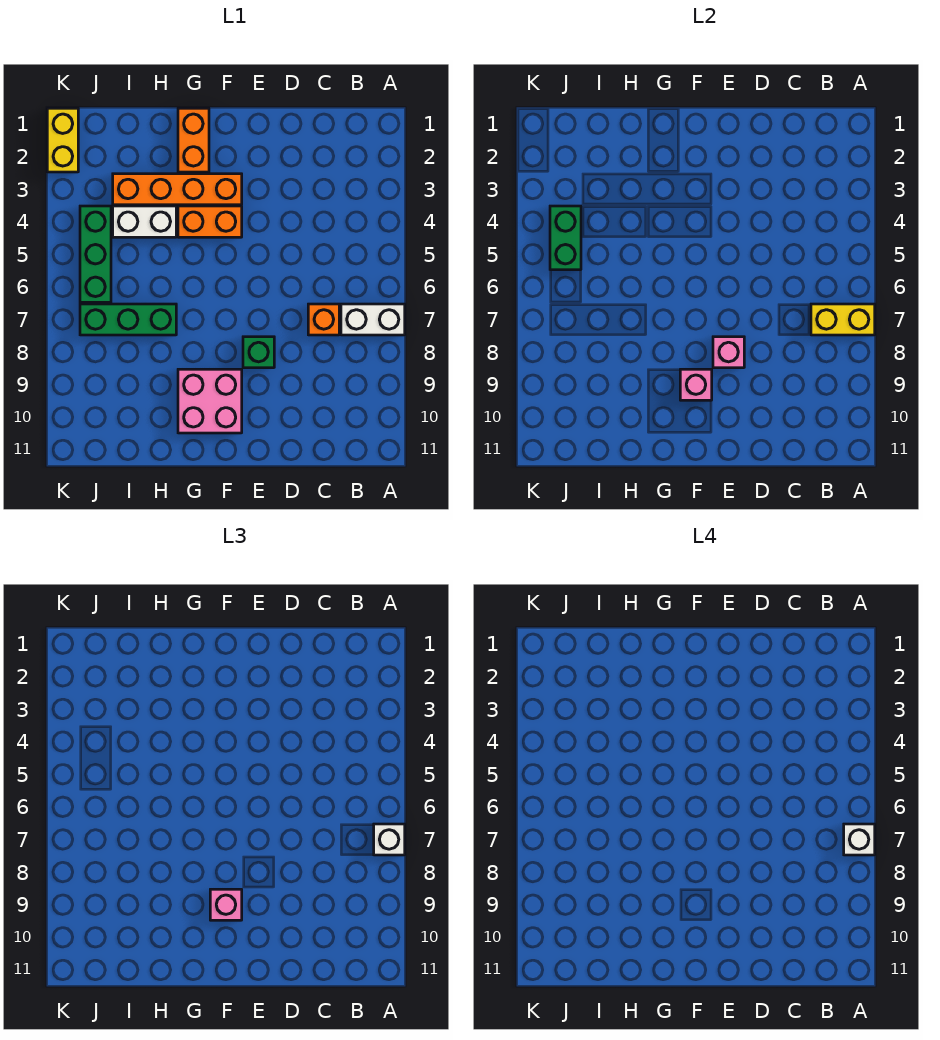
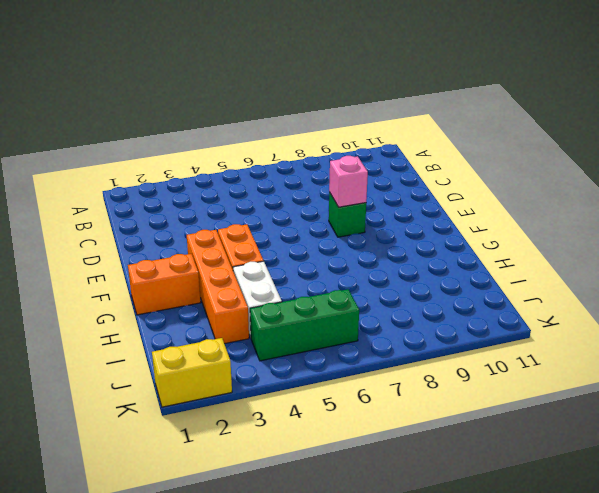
none -> white brick A7:B7 level 1
none -> orange brick C7 level 1
none -> pink brick F9:G10 level 1

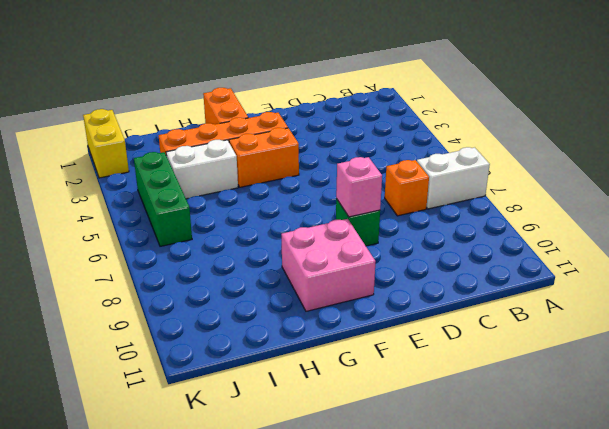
none -> green brick H7:J7 level 1
none -> yellow brick A7:B7 level 2
none -> pink brick F9 level 2

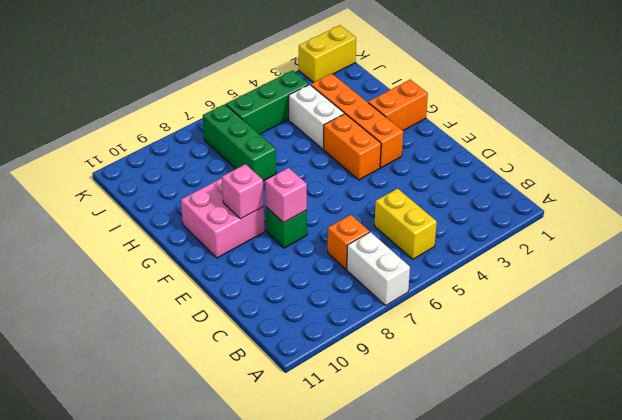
yellow brick B5:C5 level 1 -> yellow brick A7:B7 level 2
none -> green brick J4:J5 level 2
none -> white brick A7 level 3
none -> pink brick F9 level 3

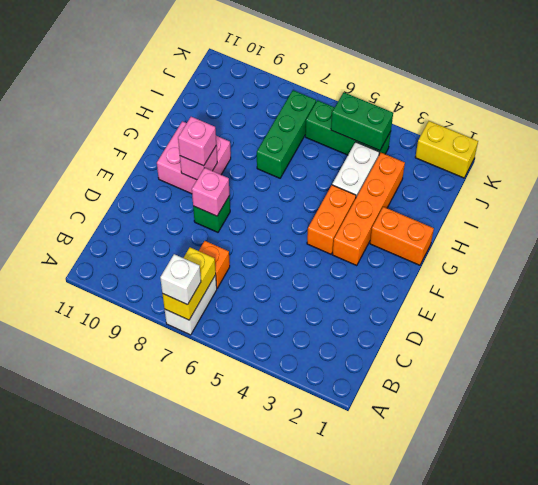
none -> white brick A7 level 4

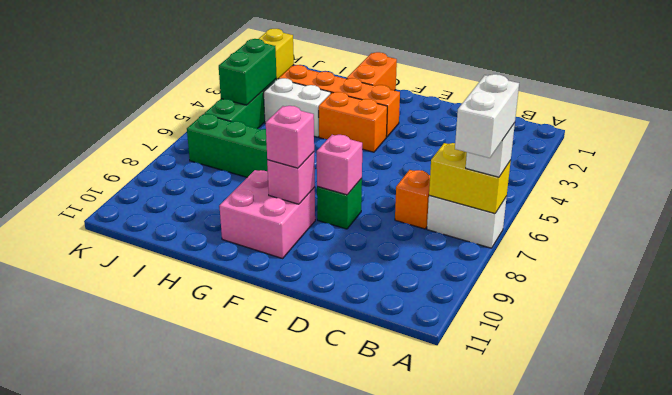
white brick A7:A8 level 4 -> white brick A7 level 4

